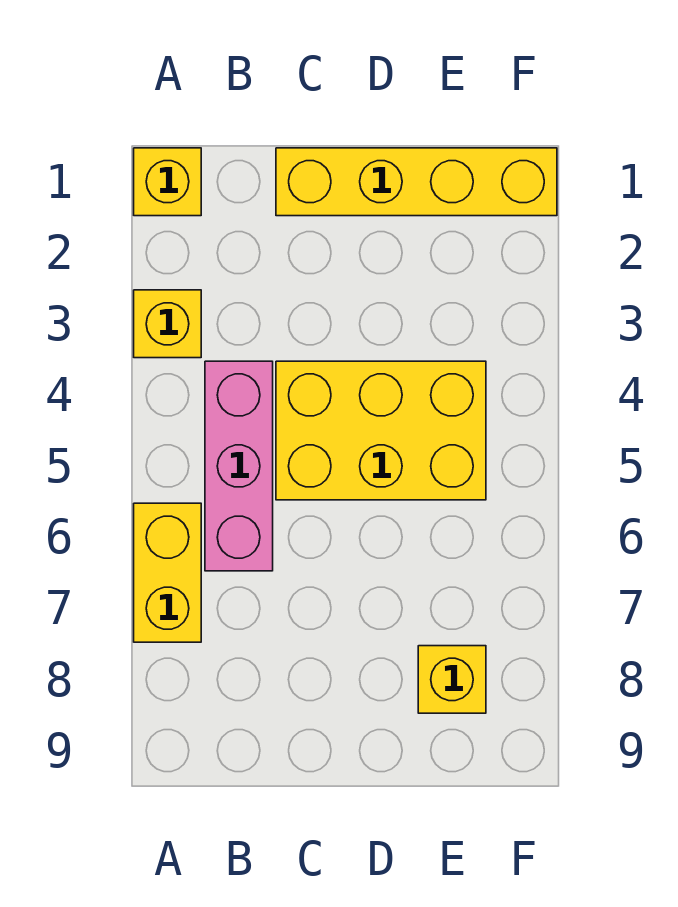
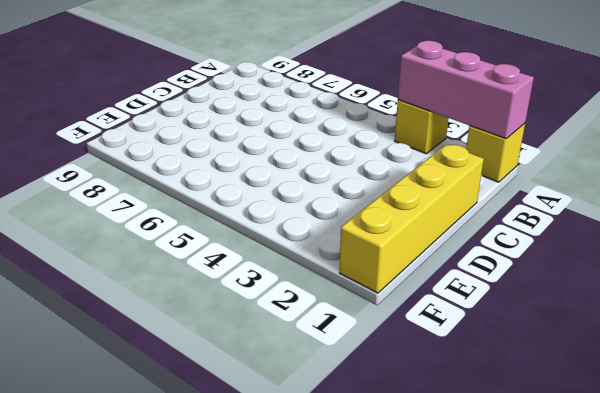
pink brick A1:A3 level 2 -> pink brick B4:B6 level 1
none -> yellow brick A6:A7 level 1
none -> yellow brick C4:E5 level 1

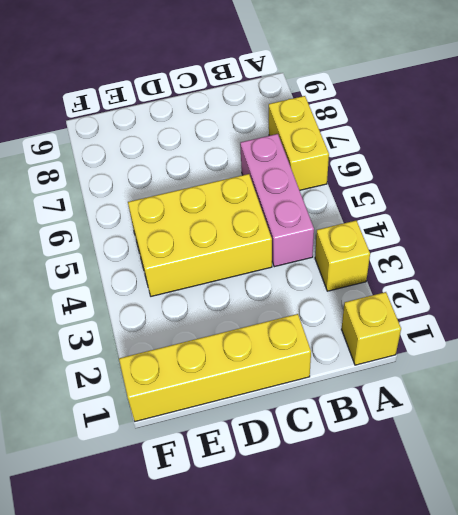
none -> yellow brick E8 level 1

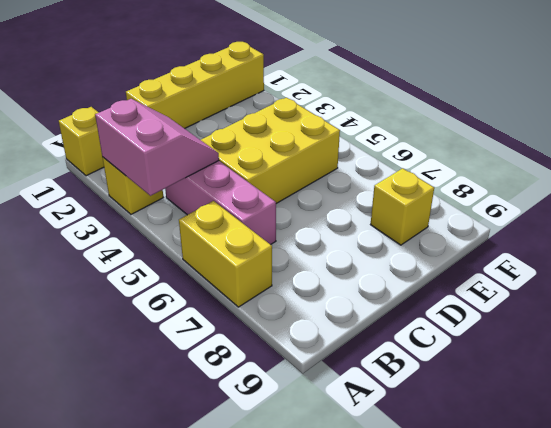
pink slope A3:B4 level 2 top A -> none

